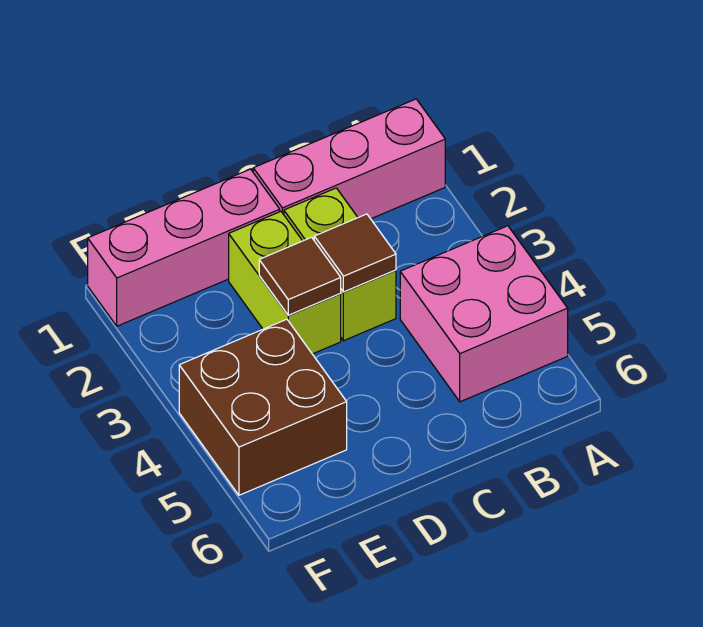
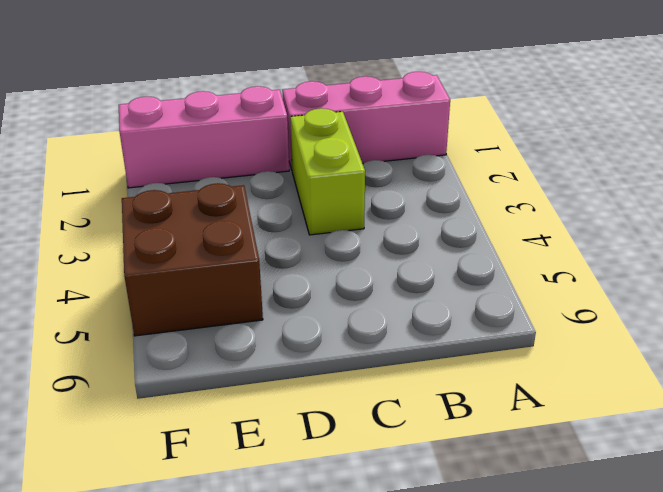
none -> pink brick A4:B5 level 1
none -> lime brick D2:D3 level 1

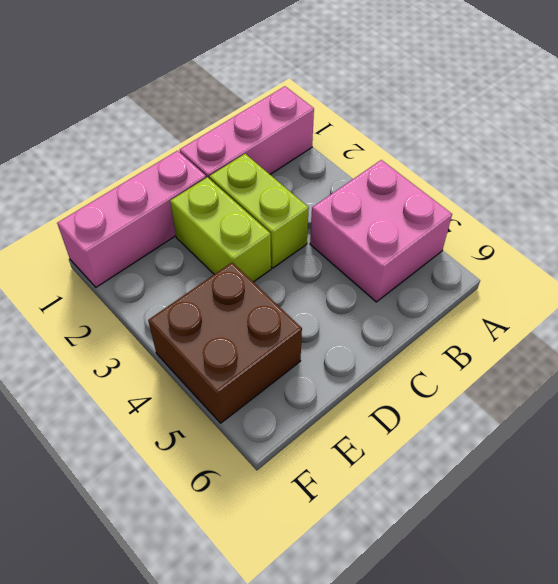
none -> brown tile C3 level 2
none -> brown tile D3 level 2

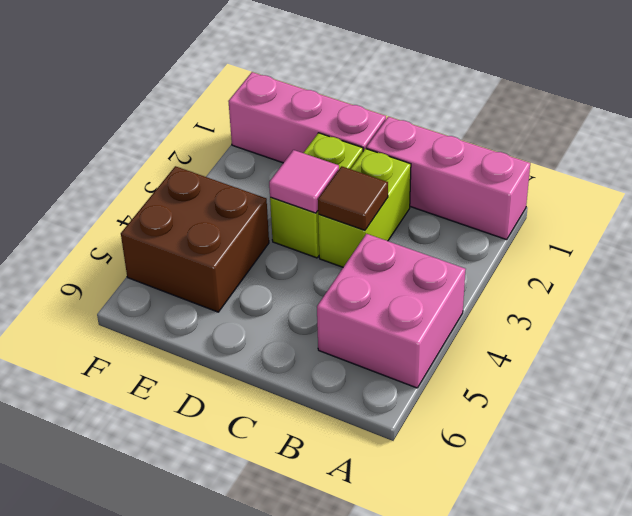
pink tile D3 level 2 -> brown tile D3 level 2

